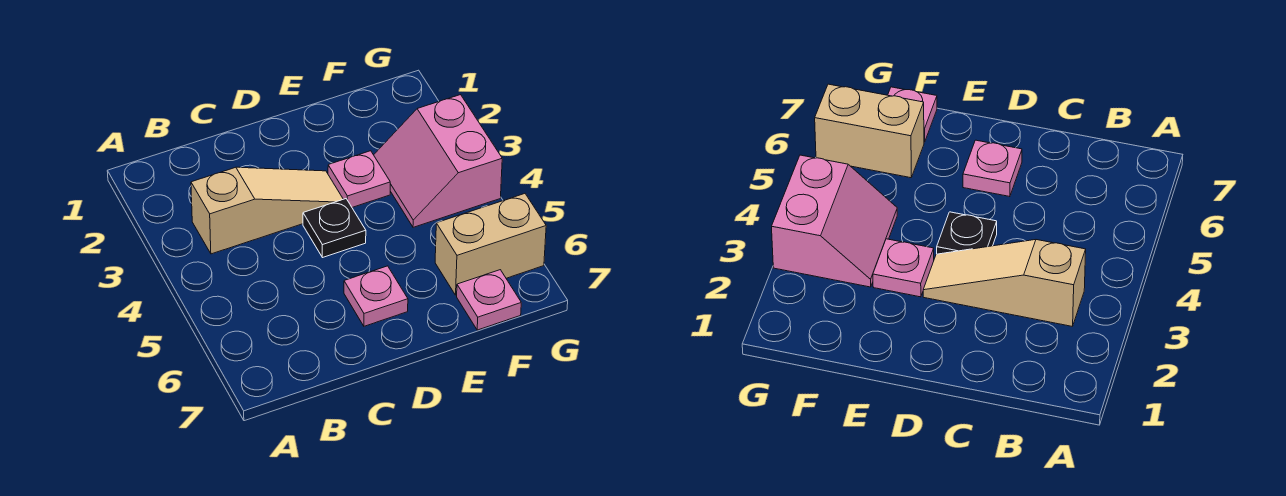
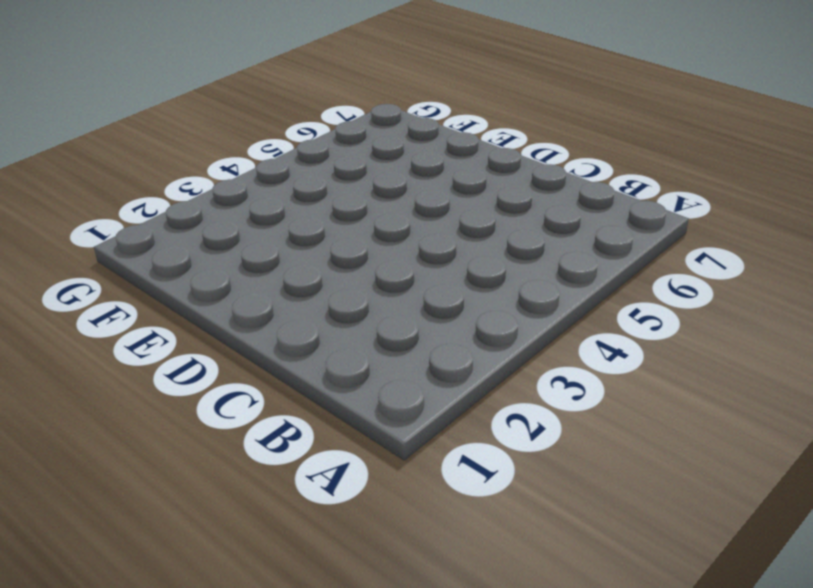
none -> tan slope B3:D3 level 1 top B
none -> black plate D4 level 1

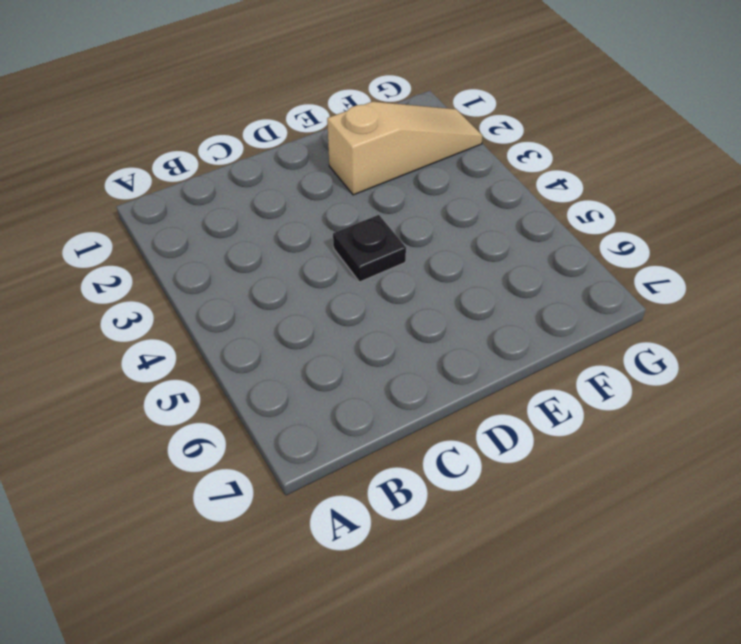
tan slope E2:G2 level 1 top E -> tan slope B3:D3 level 1 top B
none -> pink plate D6 level 1
none -> pink plate E3 level 1

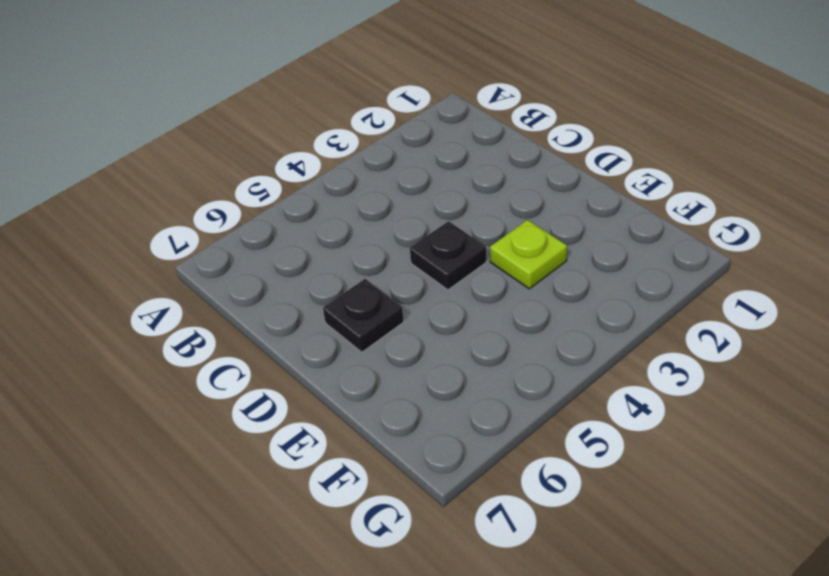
black plate D6 level 1 -> pink plate D6 level 1
lime plate E3 level 1 -> pink plate E3 level 1
none -> tan slope B3:D3 level 1 top B
none -> pink slope F3:G4 level 1 top G

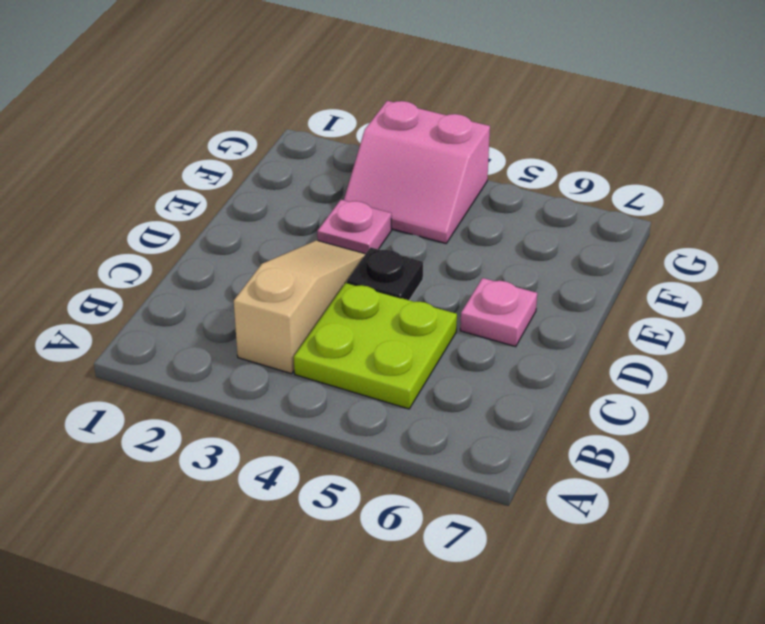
lime plate B4:C5 level 1 -> none
none -> tan brick F6:G6 level 1
none -> pink plate F7 level 1

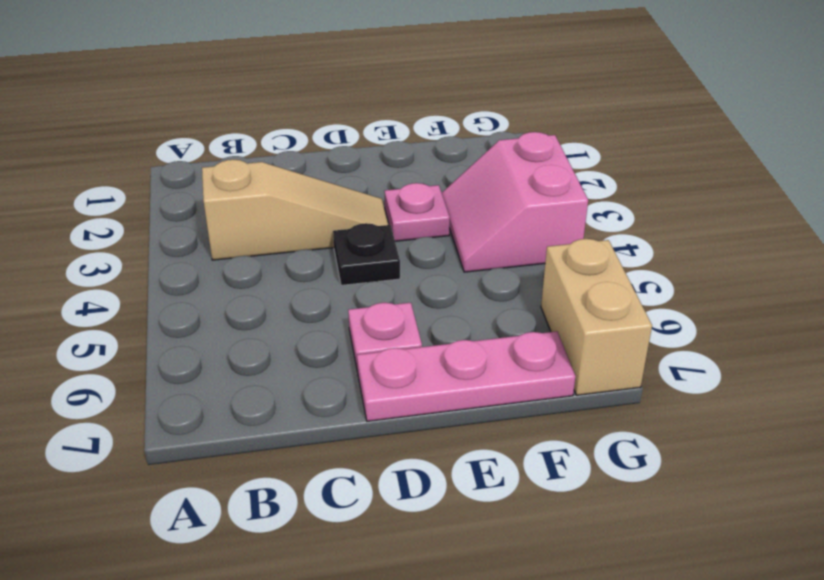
pink plate D7:F7 level 1 -> pink plate F7 level 1
tan brick G6:G7 level 1 -> tan brick F6:G6 level 1

